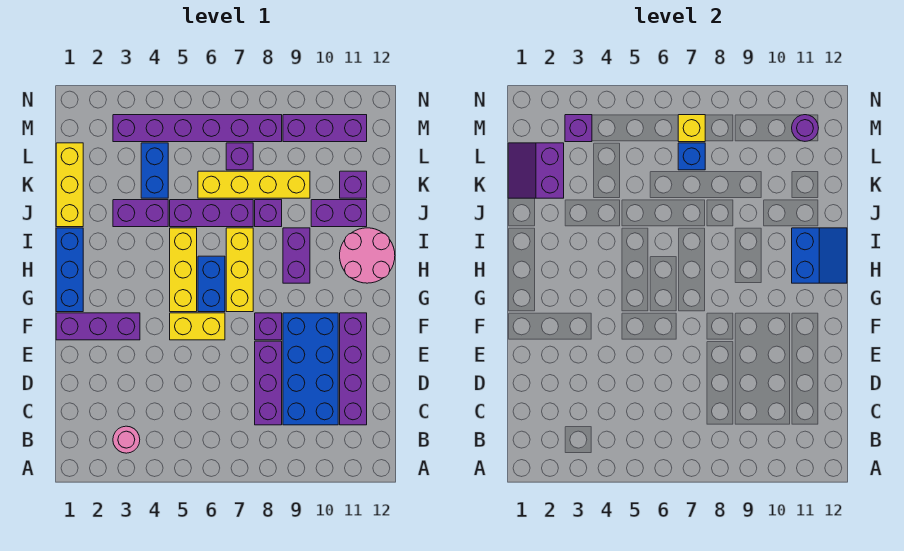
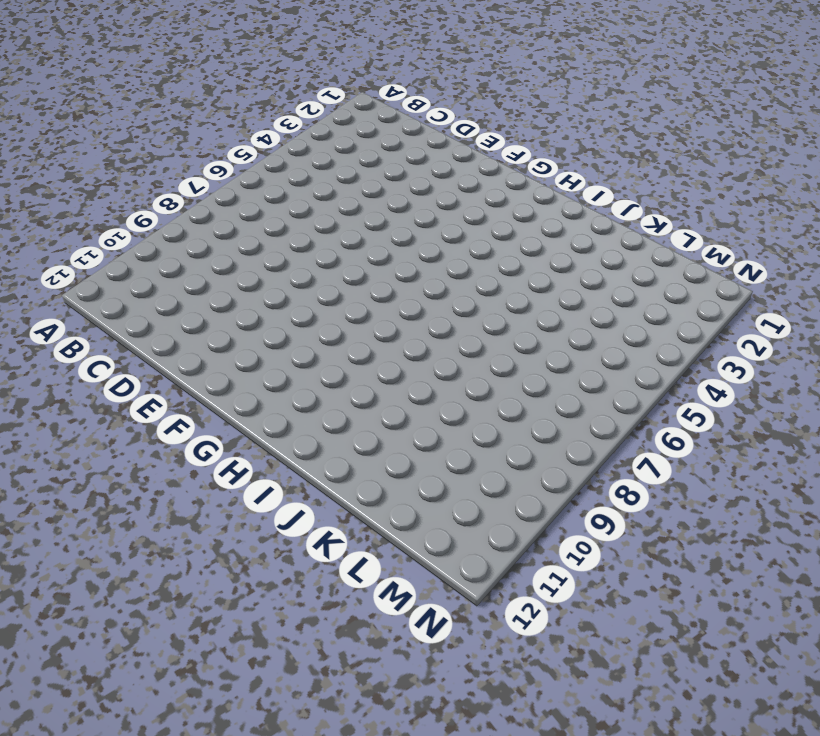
none -> pink round brick B3 level 1
none -> purple brick C8:E8 level 1
none -> blue brick C9:F10 level 1
none -> purple brick C11:F11 level 1

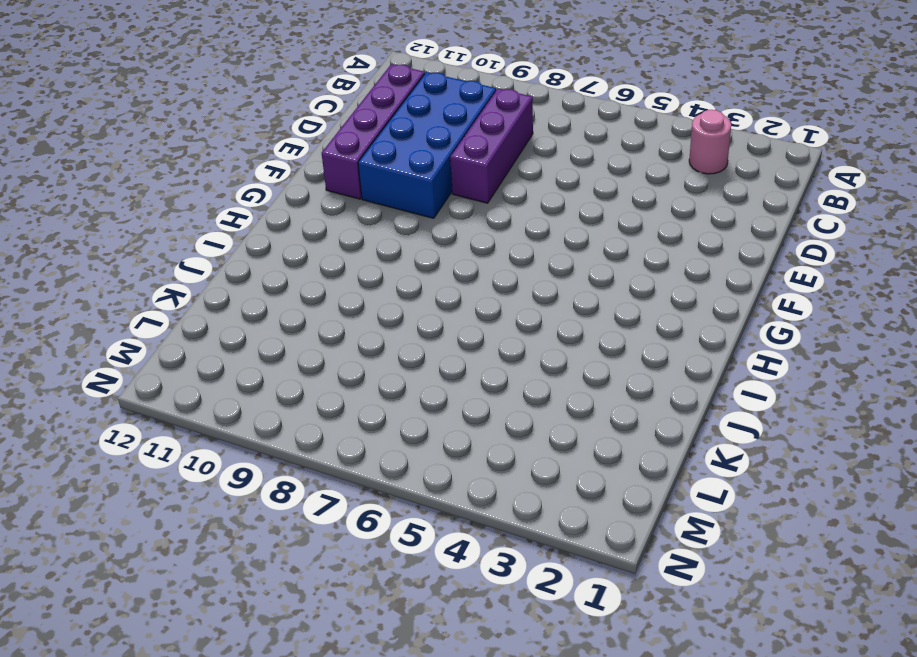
none -> purple brick F1:F3 level 1
none -> yellow brick F5:F6 level 1
none -> purple brick F8 level 1
none -> blue brick G1:I1 level 1

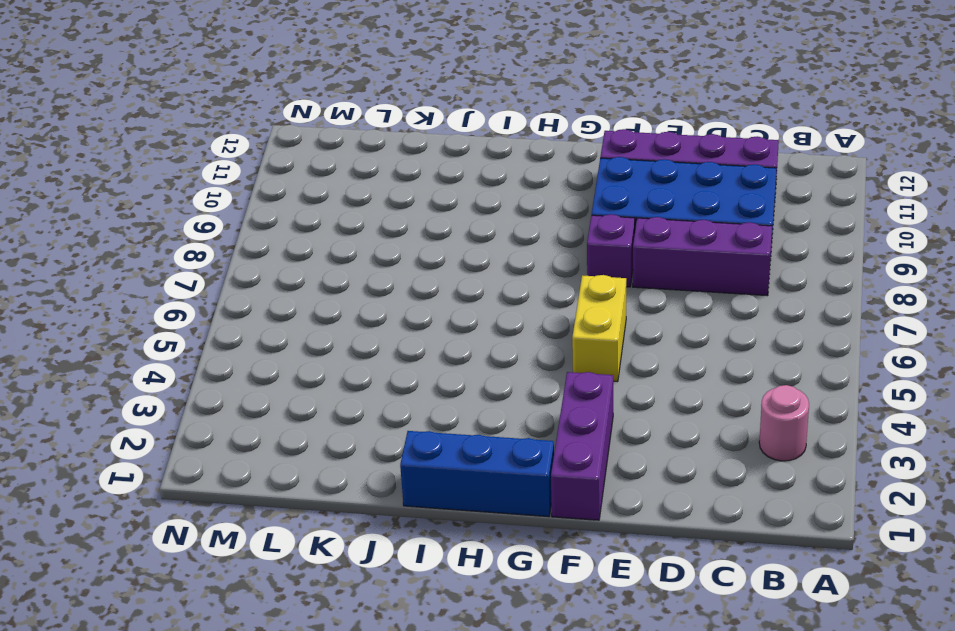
none -> yellow brick G5:I5 level 1
none -> blue brick G6:H6 level 1
none -> yellow brick G7:I7 level 1
none -> purple brick H9:I9 level 1

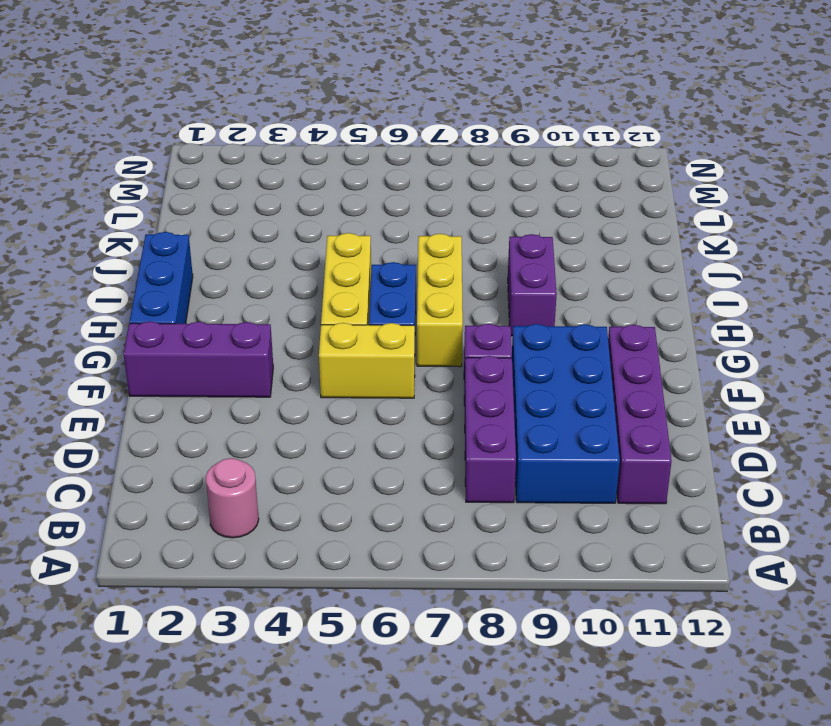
none -> pink round brick H11:I12 level 1
none -> yellow brick J1:L1 level 1
none -> purple brick J3:J4 level 1
none -> purple brick J5:J7 level 1

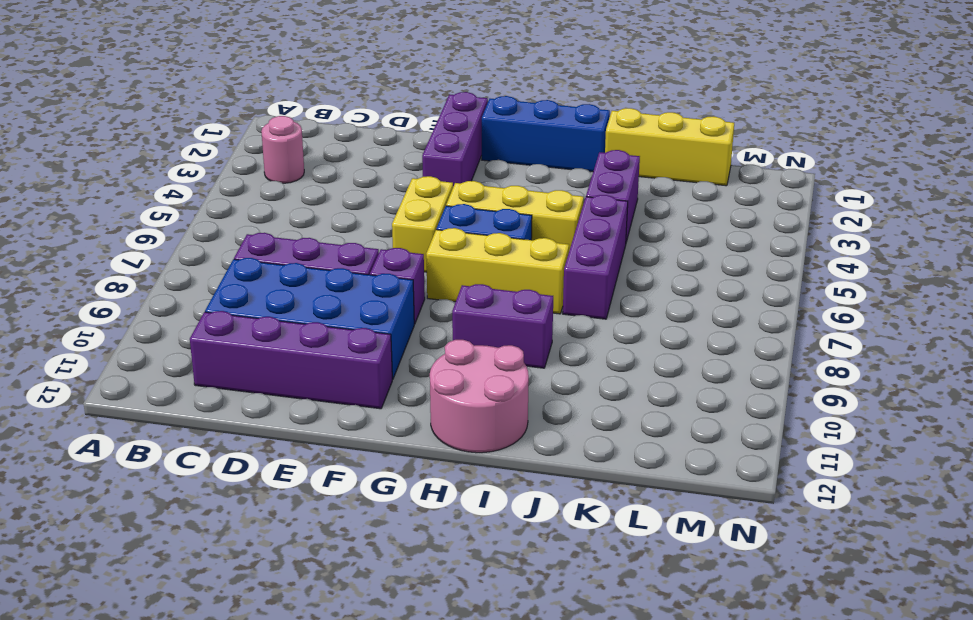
none -> purple brick J8 level 1
none -> purple brick J10:J11 level 1
none -> blue brick K4:L4 level 1
none -> yellow brick K6:K9 level 1

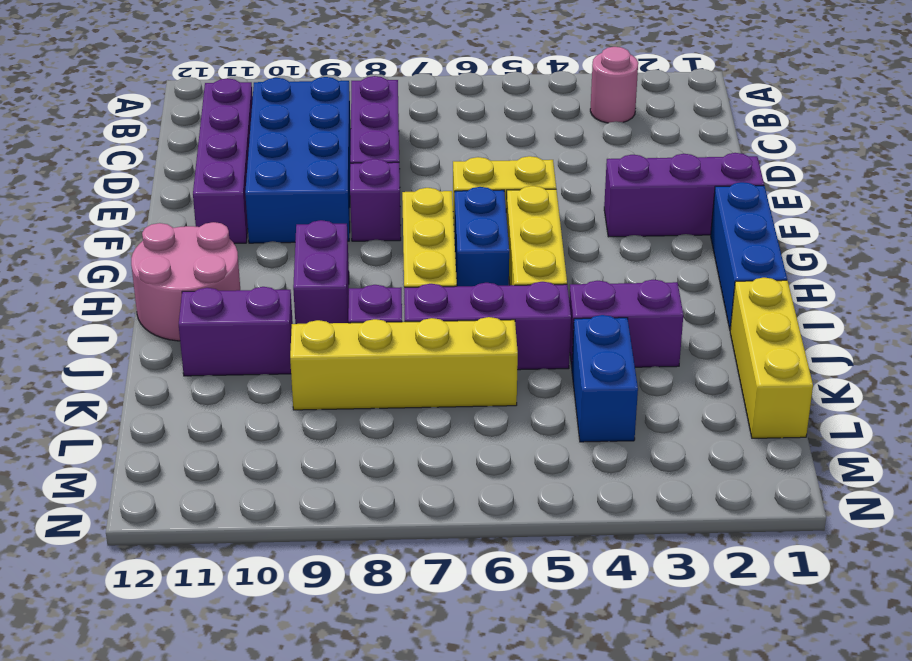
none -> purple brick K11 level 1
none -> purple brick L7 level 1
none -> purple brick M3:M8 level 1
none -> purple brick M9:M11 level 1

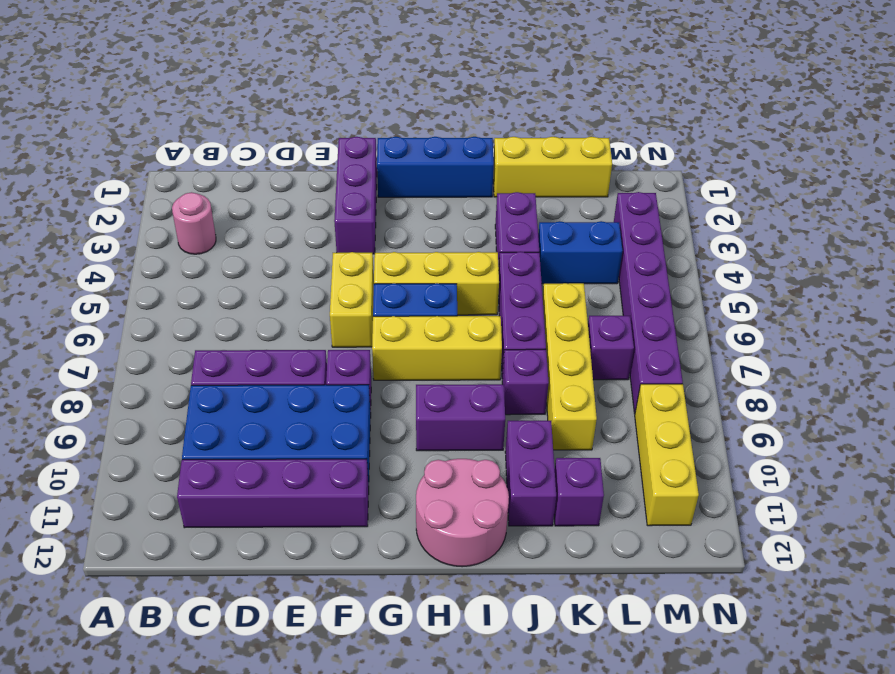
yellow brick M9:M11 level 1 -> purple brick M9:M11 level 1
none -> blue slope H11:I12 level 2 top 11
none -> purple slope K1:L2 level 2 top 2
none -> blue brick L7 level 2
none -> purple brick M3 level 2

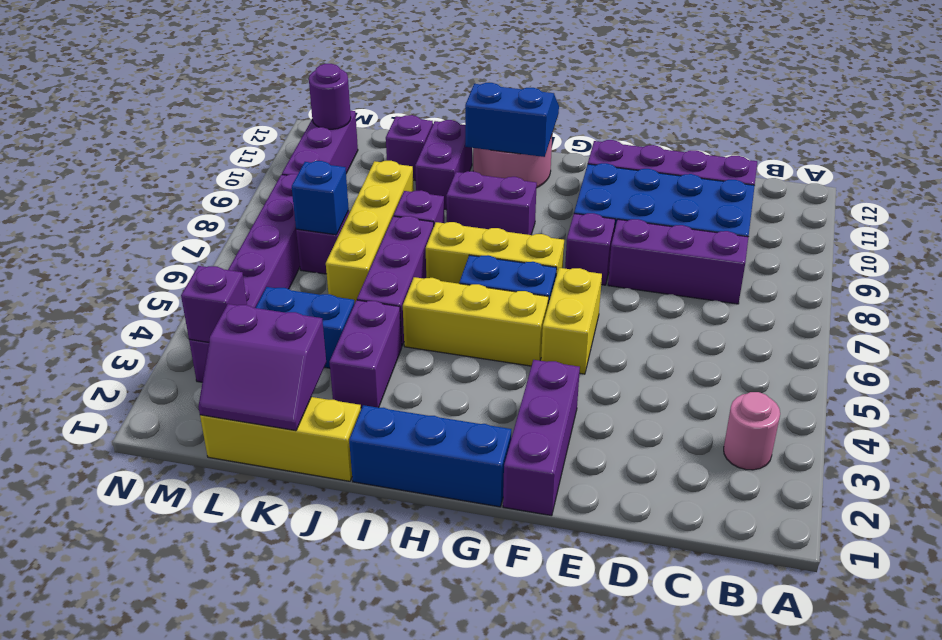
none -> yellow brick M7 level 2

